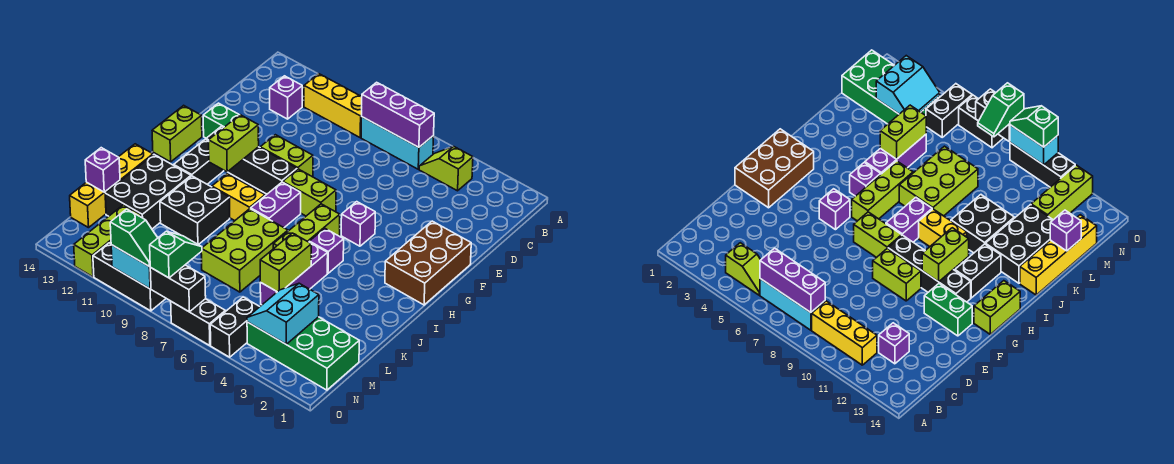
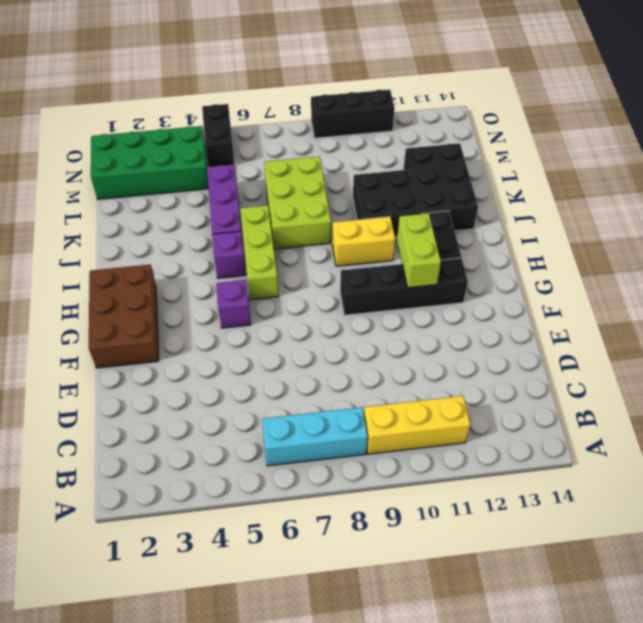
none -> lime slope B4:B5 level 1 top 4
none -> purple brick C12 level 1
none -> lime brick F9:F10 level 1
none -> green brick F12:F13 level 1

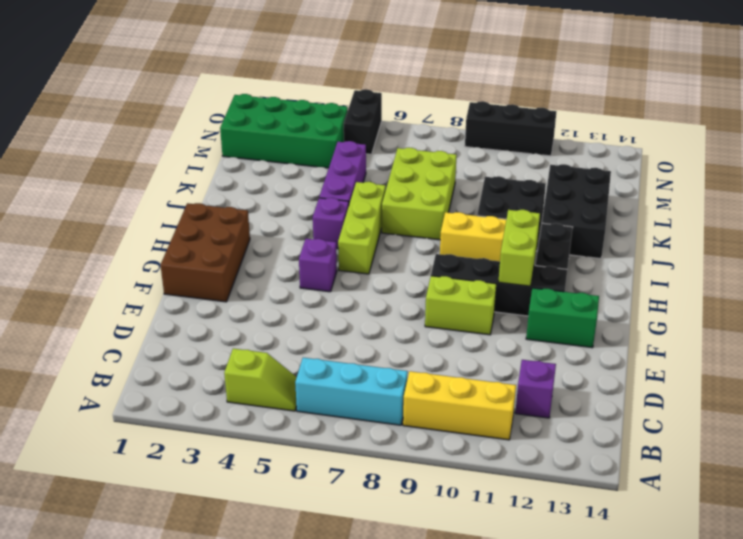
none -> lime brick G7:G8 level 1
none -> lime brick G14:H14 level 1
none -> purple brick H8:I8 level 1
none -> yellow brick J14:M14 level 1

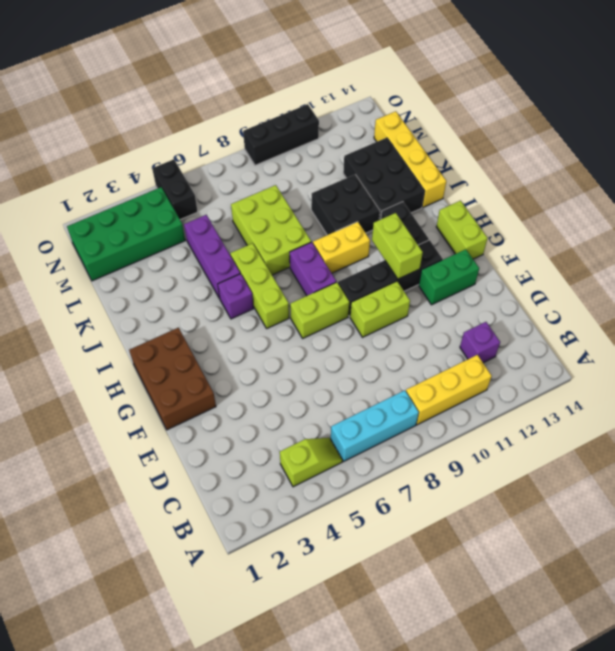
none -> purple brick G5 level 1
none -> lime brick M12:O12 level 1
none -> black brick O6:O7 level 1
none -> purple brick B6:B8 level 2

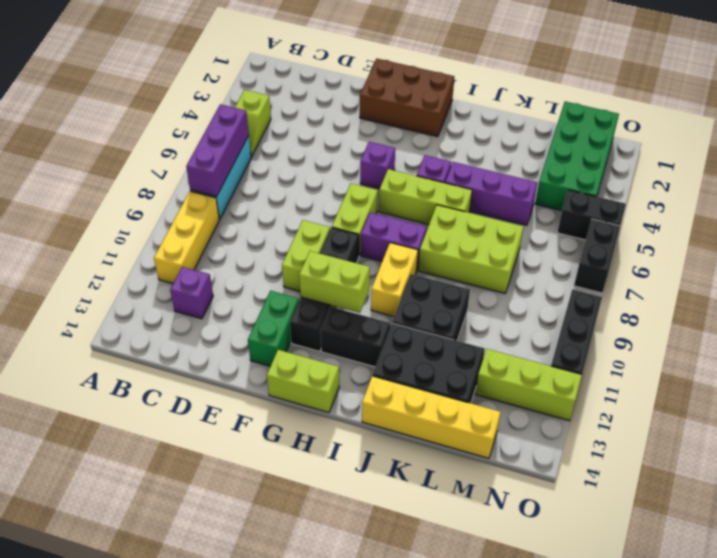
none -> lime brick K5:L5 level 2
none -> purple brick L14 level 2
none -> cyan slope M3:N4 level 2 top 3
none -> black brick O7:O8 level 2

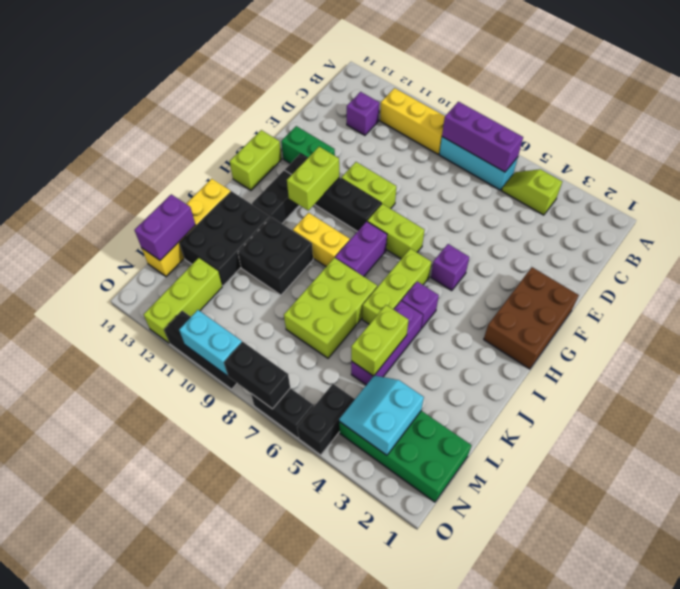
purple brick L14:M14 level 2 -> purple brick L14 level 2
none -> green slope N8:O8 level 3 top O
none -> green slope O9:O10 level 3 top 10

